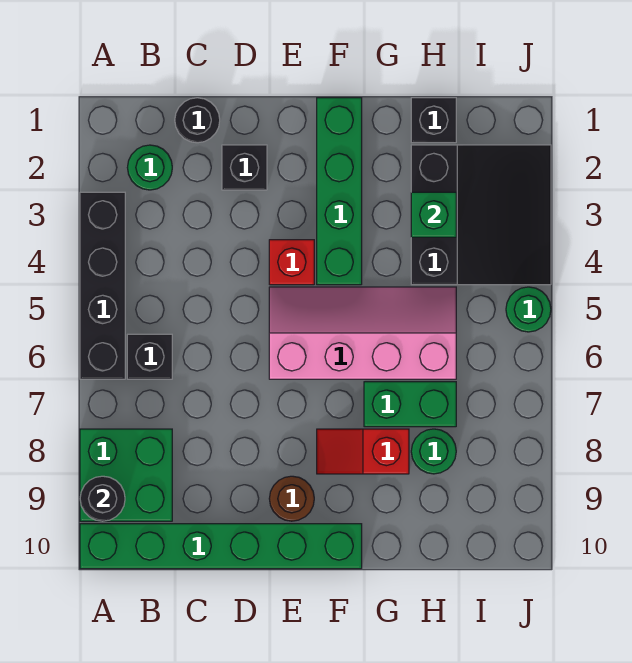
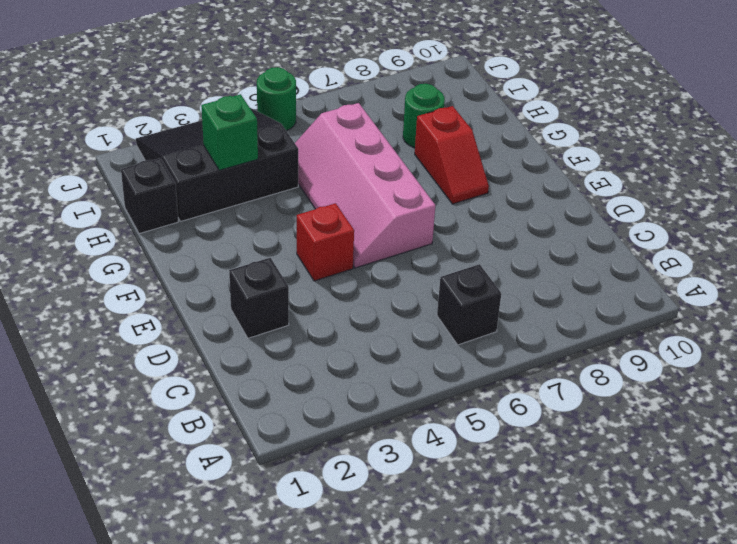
none -> black brick A3:A6 level 1
none -> green brick A8:B9 level 1
none -> green brick A10:F10 level 1

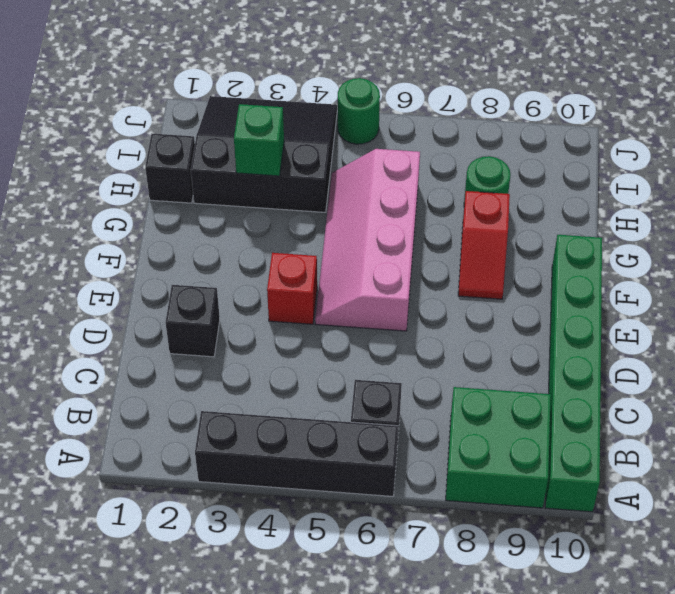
none -> green round brick B2 level 1
none -> black round brick C1 level 1
none -> brown round brick E9 level 1

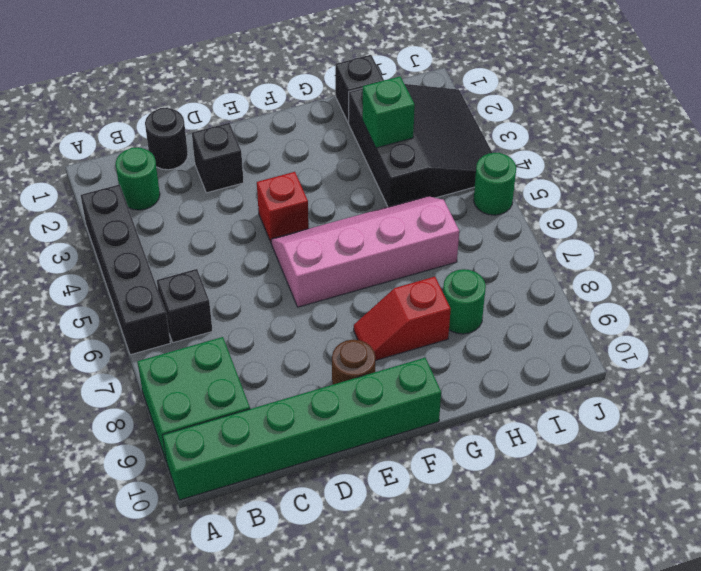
none -> green brick F1:F4 level 1
none -> green brick G7:H7 level 1
none -> black round brick A9 level 2

